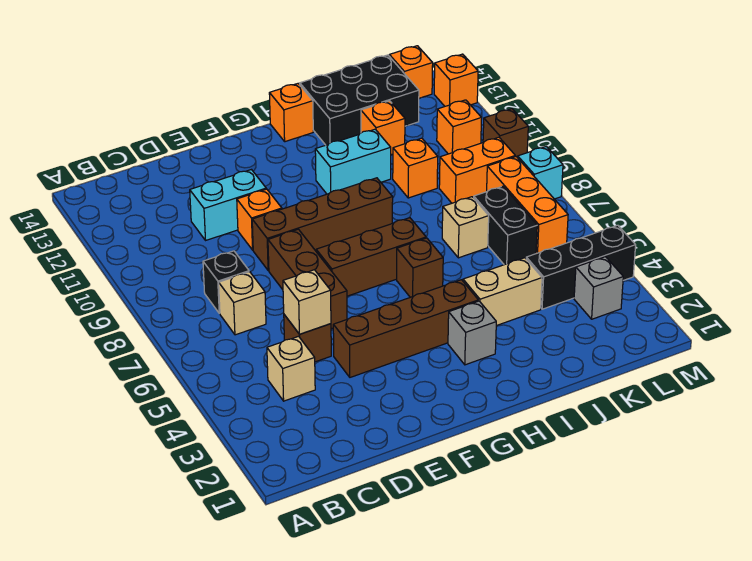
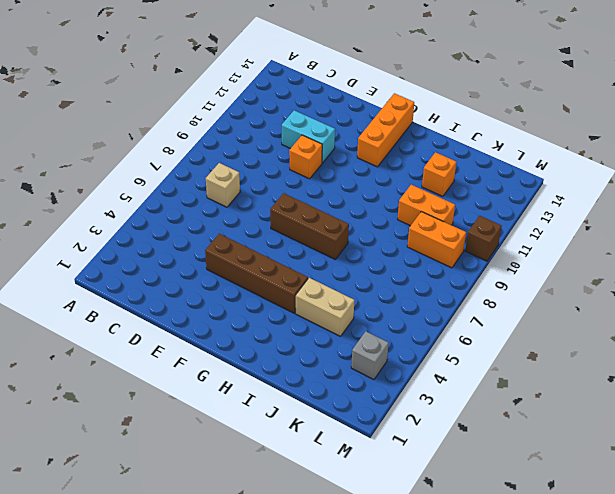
orange brick G12:G14 level 1 -> orange brick L6:L8 level 1
orange brick J10:K10 level 1 -> orange brick J10 level 1
none -> tan brick C4 level 1
none -> black brick C8 level 1
none -> brown brick D5 level 1
none -> brown brick E6:E8 level 1

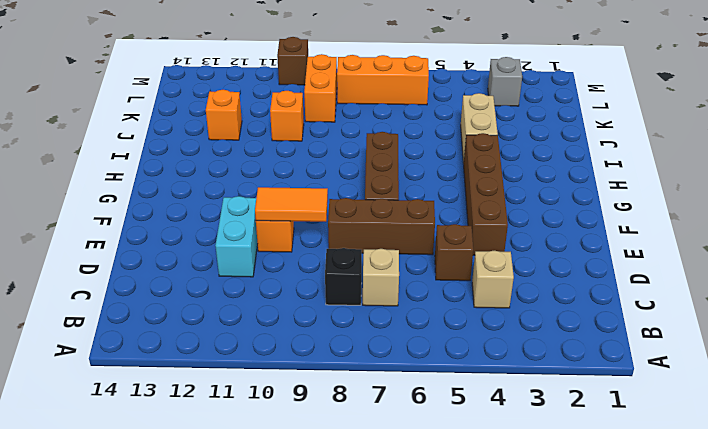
orange tile E9:E10 level 2 -> none
none -> brown brick E9:H9 level 1
none -> grey brick H3 level 1
none -> brown brick H6 level 1
none -> cyan brick H11:I11 level 1

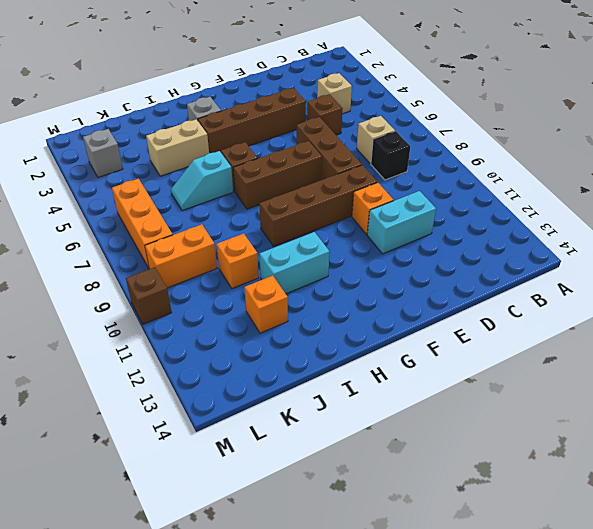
cyan slope I6:J6 level 1 top I -> none
none -> orange brick H14 level 1
none -> black brick I13:K14 level 1
none -> tan brick J7 level 1
none -> black brick K4:M4 level 1

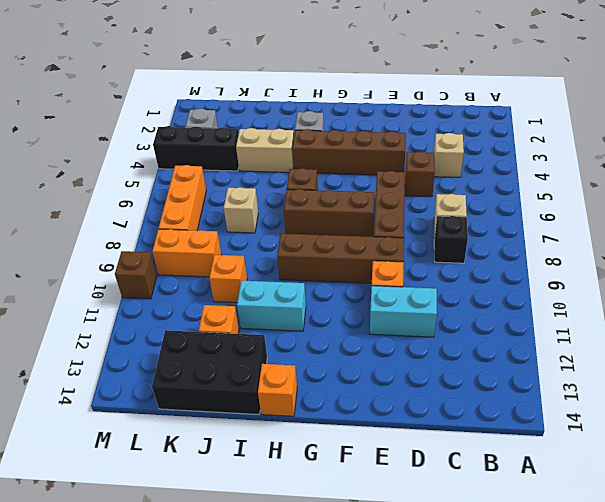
none -> black brick K6:K7 level 1
none -> orange brick L11 level 1
none -> orange brick L14 level 1
none -> cyan brick M8 level 1

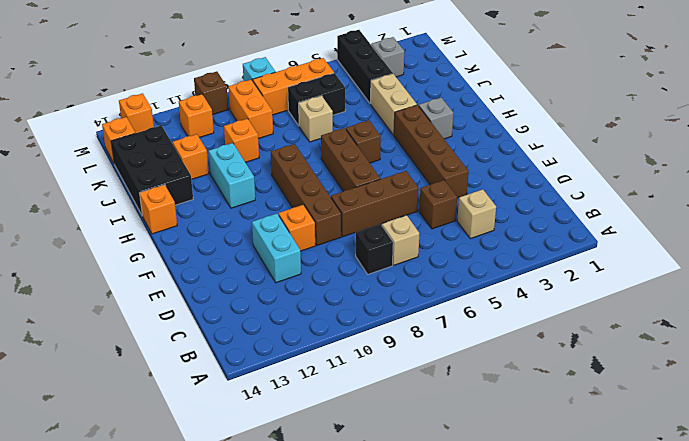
none -> tan brick D5 level 2

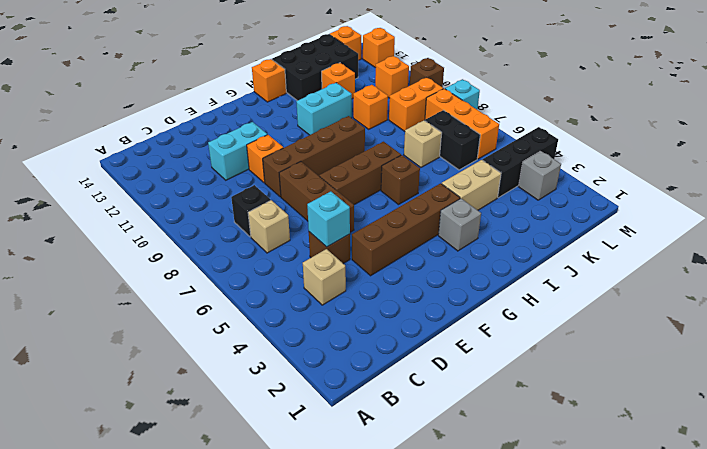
cyan brick D5 level 2 -> tan brick D5 level 2

